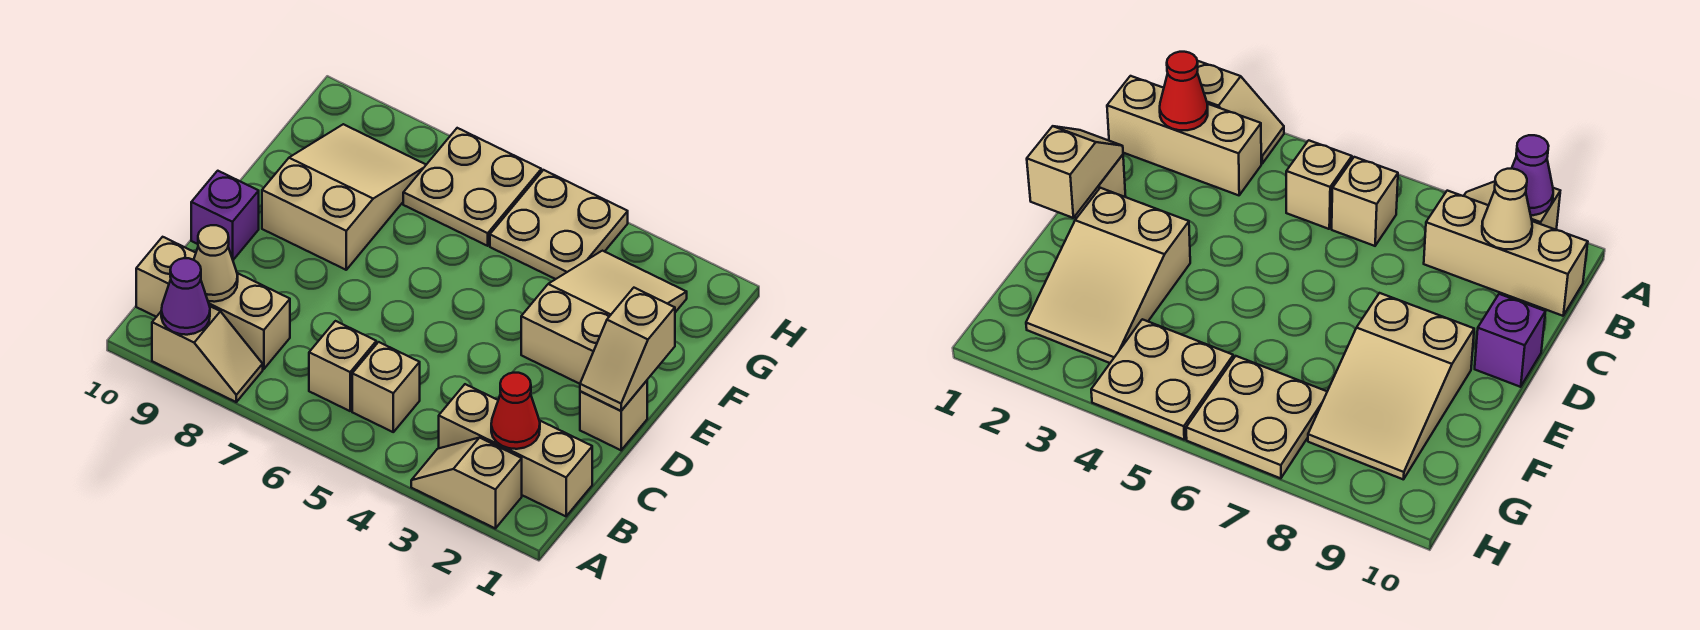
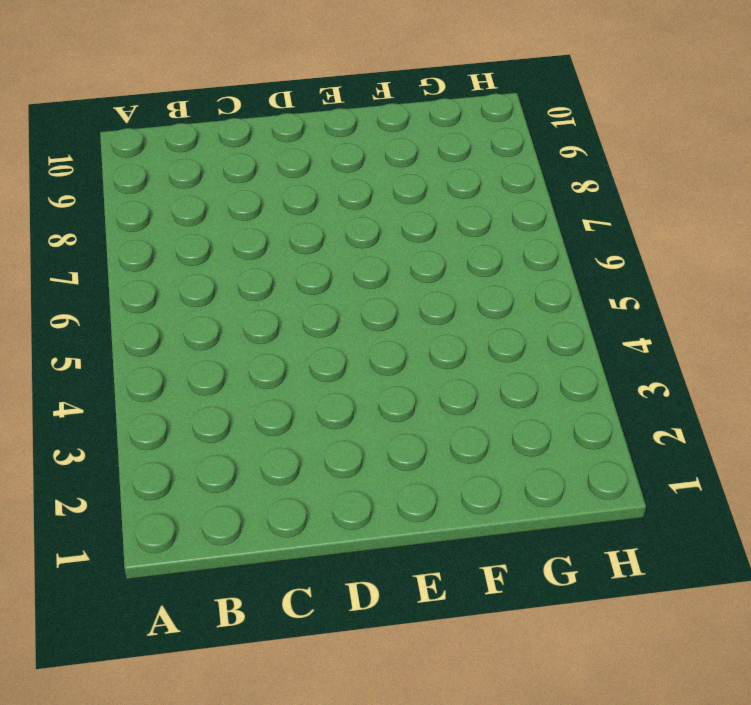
none -> tan slope A2:A3 level 1 top 2
none -> tan slope A8:A9 level 1 top 9
none -> tan brick B1:B3 level 1

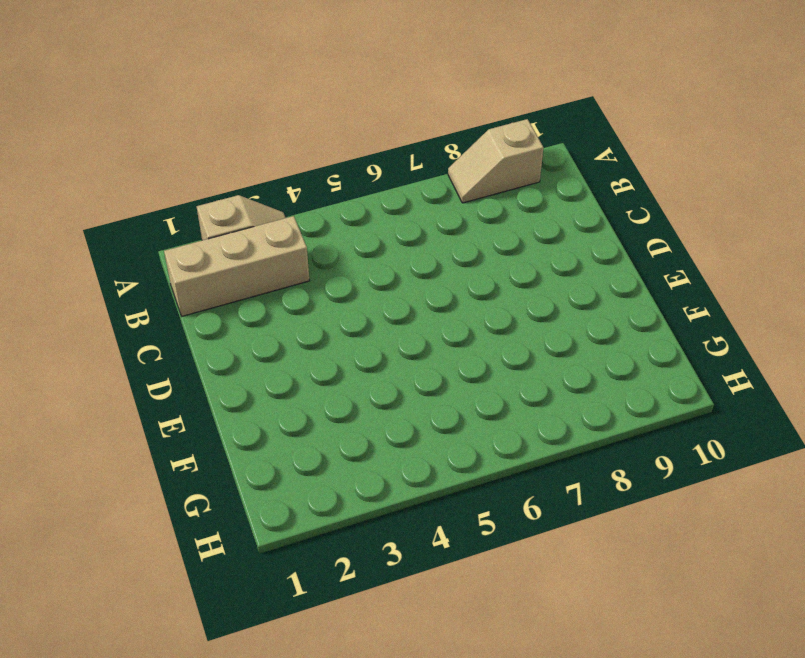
none -> tan brick B5 level 1
none -> tan brick B6 level 1
none -> tan brick B8:B10 level 1

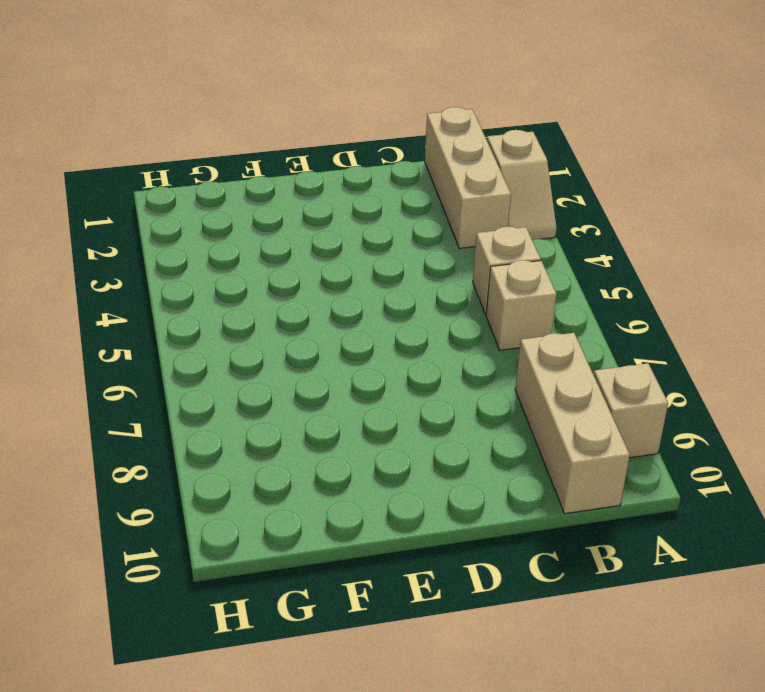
none -> tan brick D1 level 1
none -> purple brick D10 level 1
none -> tan slope E2:G3 level 1 top E

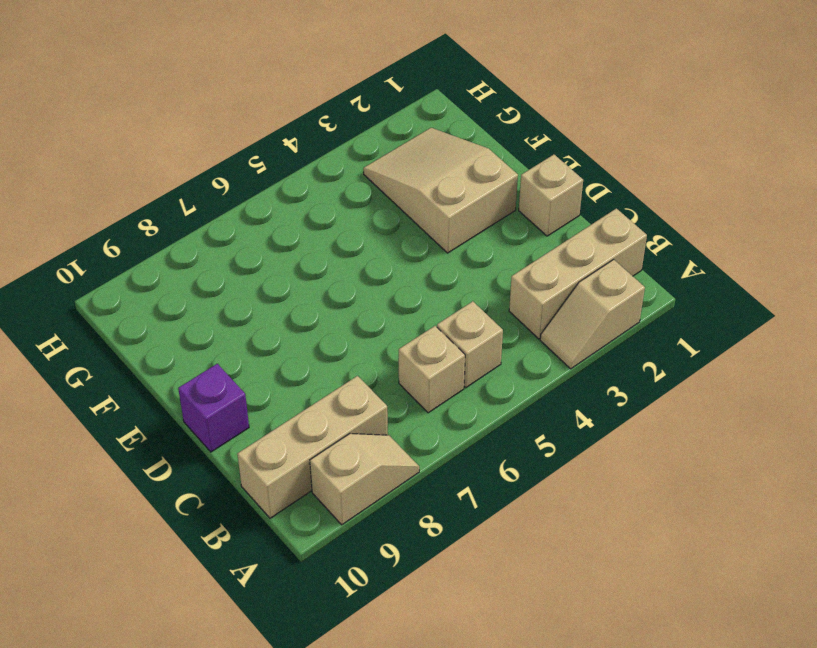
none -> tan slope E8:G9 level 1 top E
none -> tan plate G4:H5 level 1
none -> tan plate G6:H7 level 1

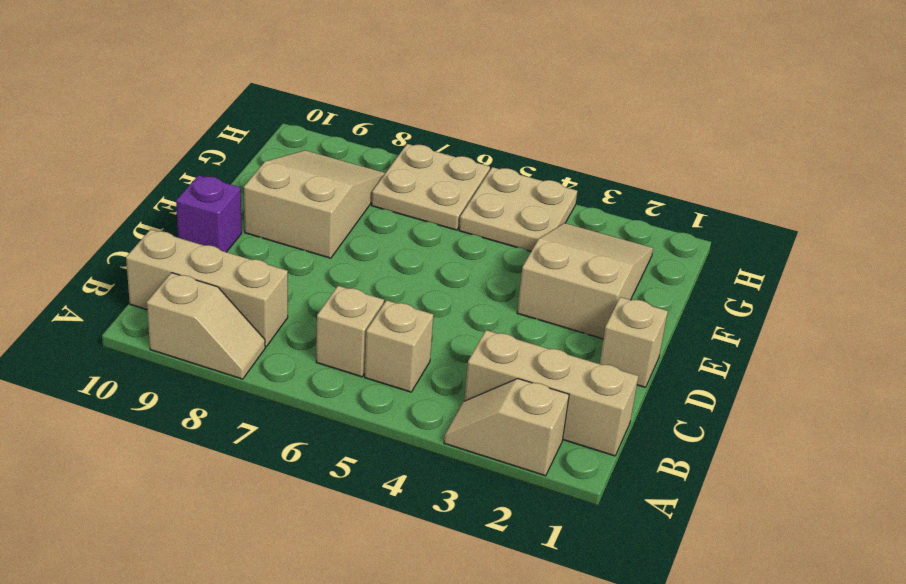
none -> purple cone A9 level 2
none -> red cone B2 level 2
none -> tan cone B9 level 2

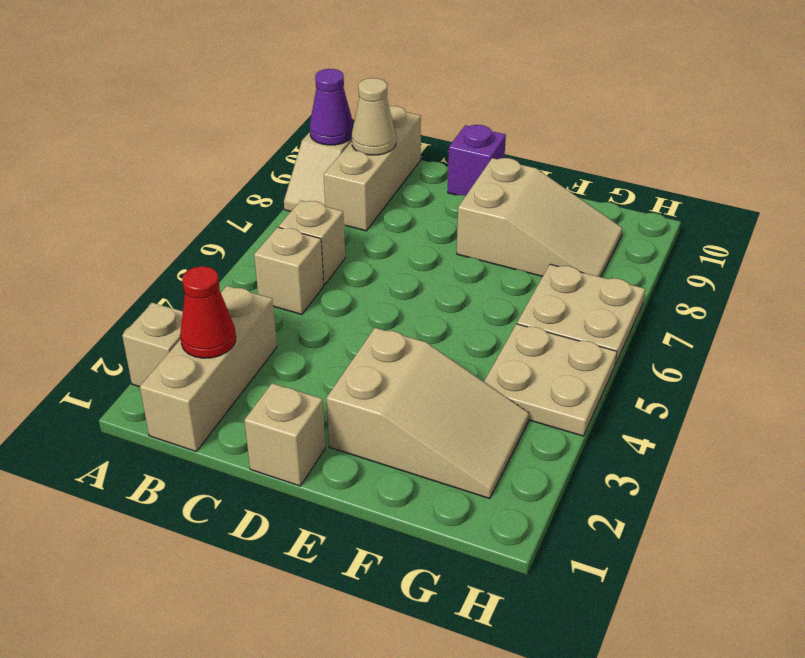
none -> tan slope D1:E1 level 2 top E

